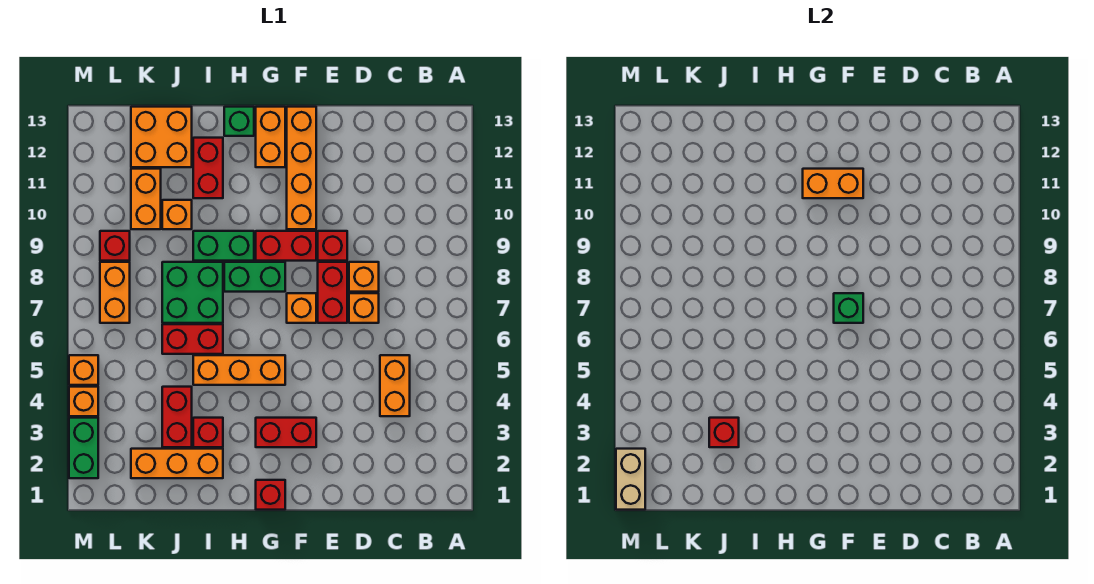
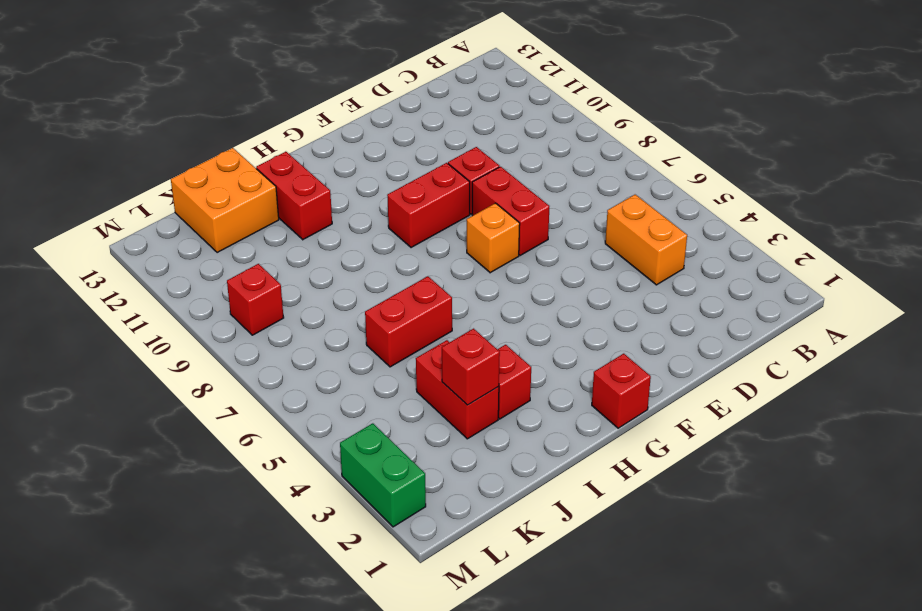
none -> orange brick D7 level 1
none -> orange brick D8 level 1
none -> red brick F3:G3 level 1
none -> orange brick F10:F13 level 1

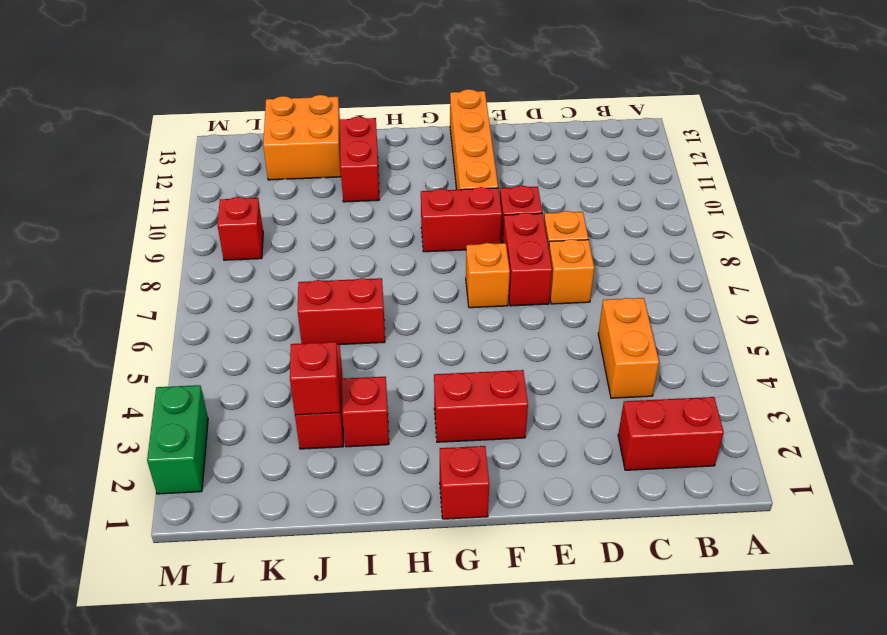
red brick B2:C2 level 1 -> none
none -> orange brick G5:I5 level 1
none -> green brick G8:H8 level 1
none -> orange brick G12:G13 level 1
none -> green brick H9:I9 level 1

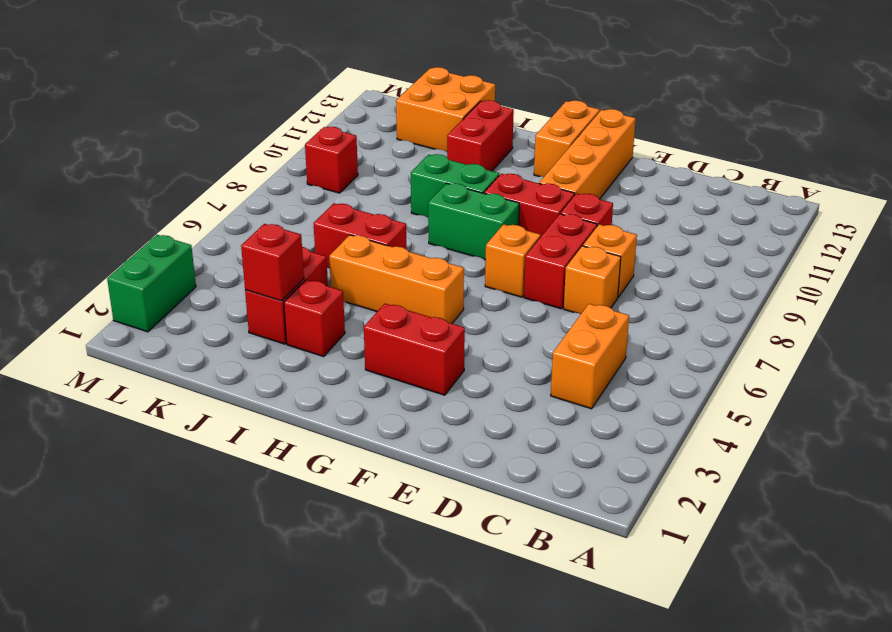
none -> red brick G1 level 1
none -> green brick H13 level 1
none -> orange brick I2:K2 level 1
none -> green brick I7:J8 level 1

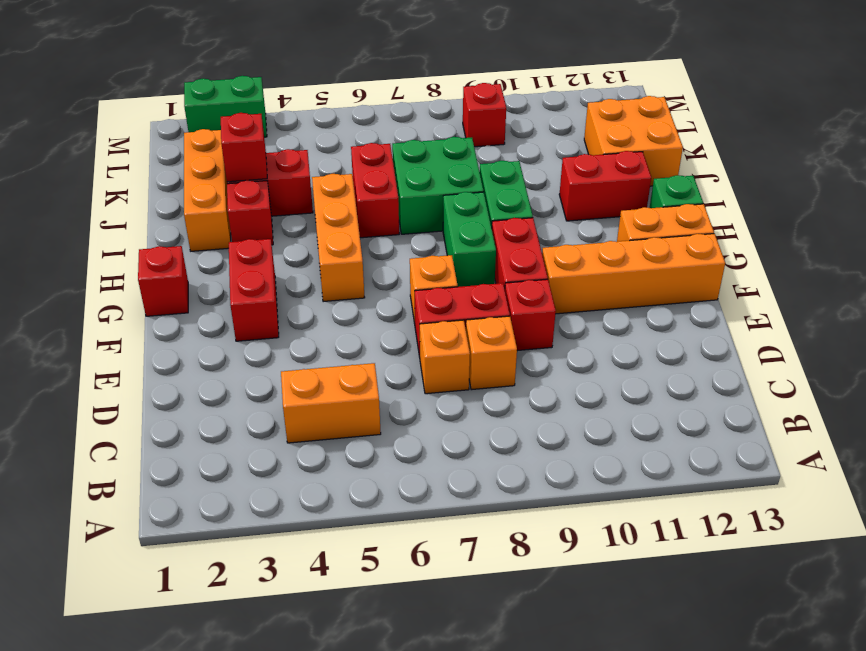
none -> orange brick J10 level 1
none -> orange brick K10:K11 level 1
none -> orange brick L7:L8 level 1
none -> orange brick M4 level 1

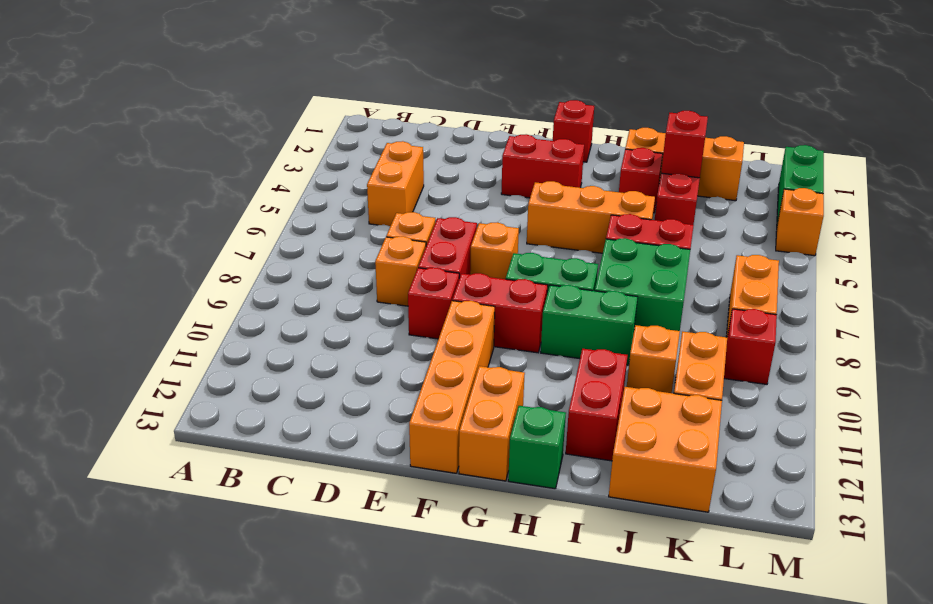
none -> orange brick M5 level 1
none -> green brick F7 level 2
none -> orange brick F11:G11 level 2
none -> tan brick M1:M2 level 2

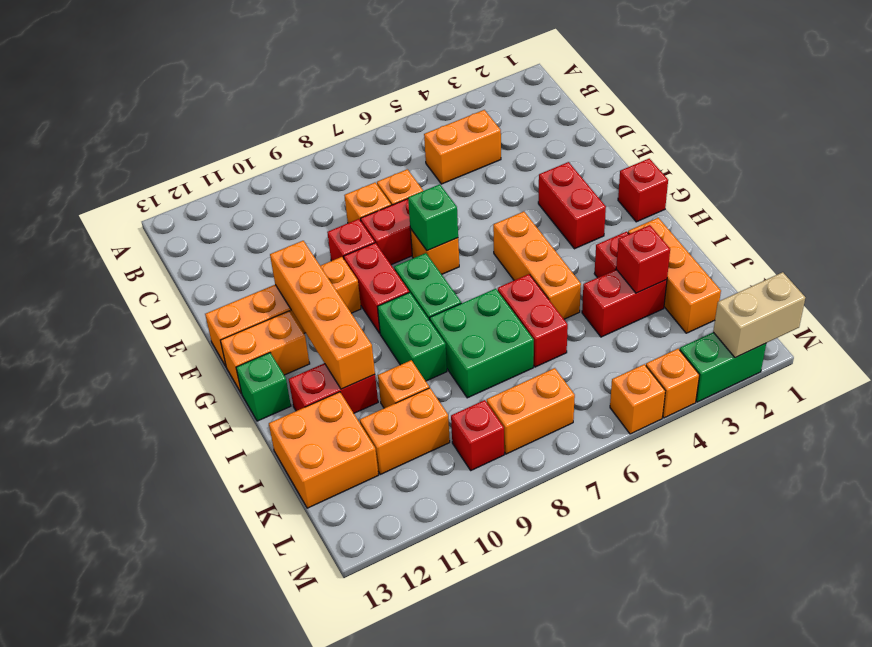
orange brick F11:I11 level 2 -> orange brick F11:G11 level 2

